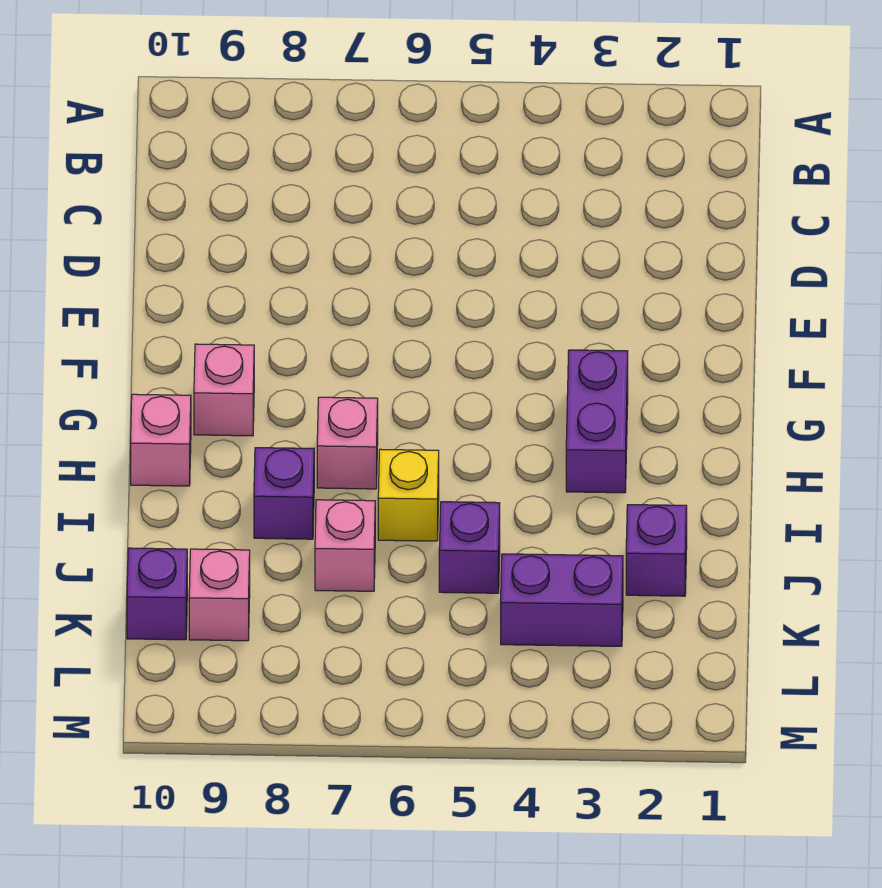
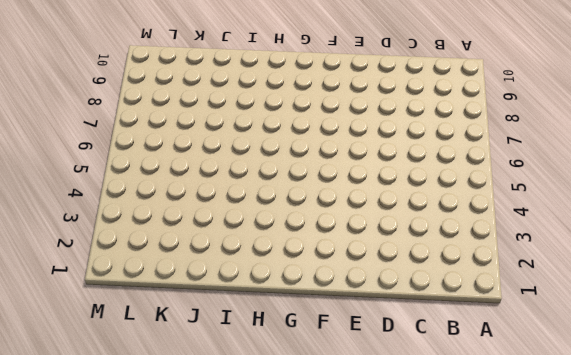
none -> purple brick G3:H3 level 1
none -> pink brick G9 level 1
none -> pink brick H7 level 1

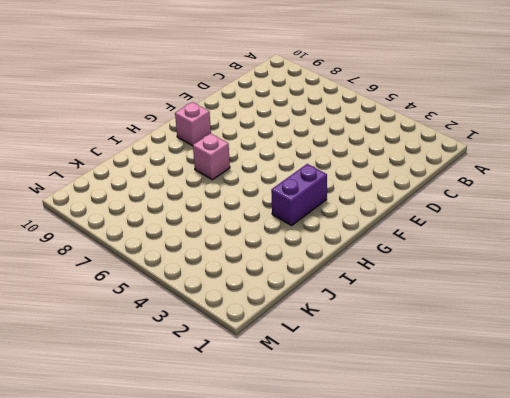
none -> pink brick H10 level 1
none -> yellow brick I6 level 1
none -> purple brick I8 level 1

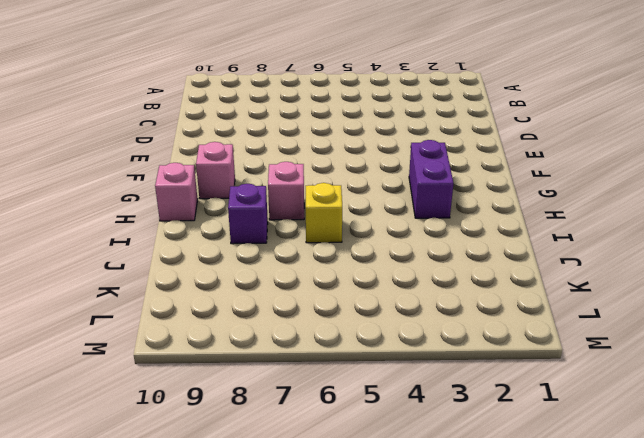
none -> purple brick J2 level 1
none -> purple brick J5 level 1
none -> pink brick J7 level 1

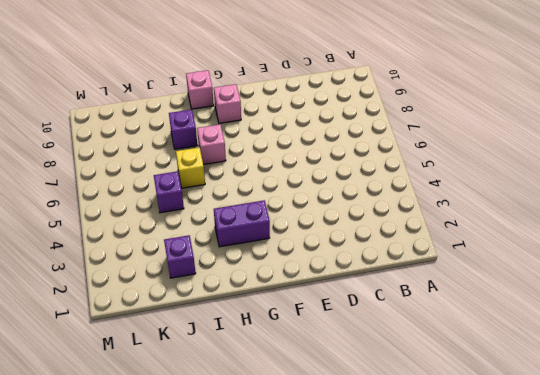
none -> pink brick J7 level 1
none -> purple brick K3:K4 level 1
none -> pink brick K9 level 1

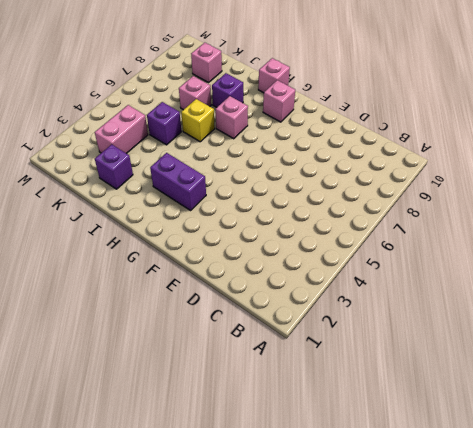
pink brick K3:K4 level 1 -> purple brick K3:K4 level 1
none -> purple brick K10 level 1

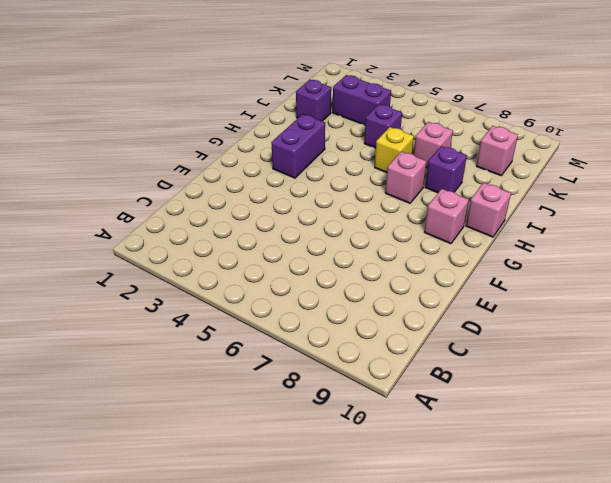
none -> purple brick K10 level 1

